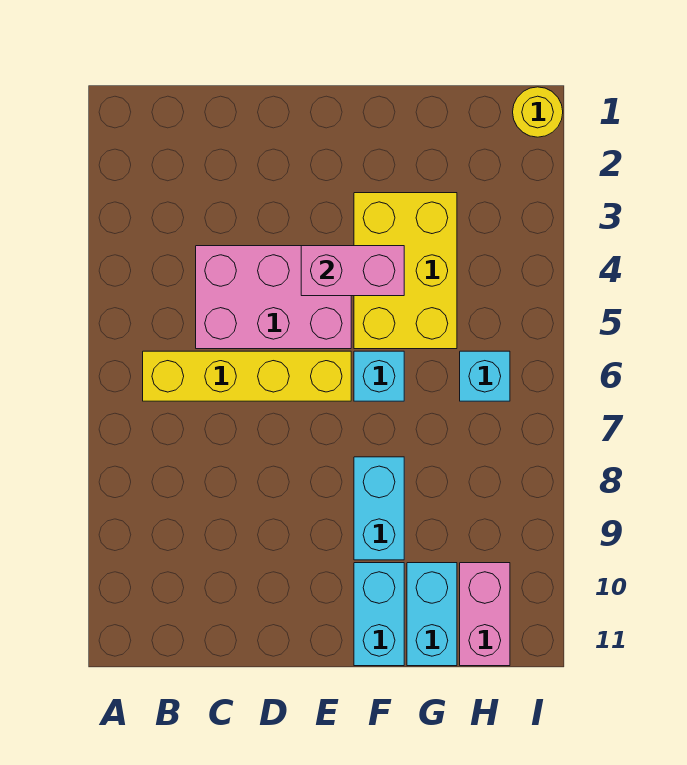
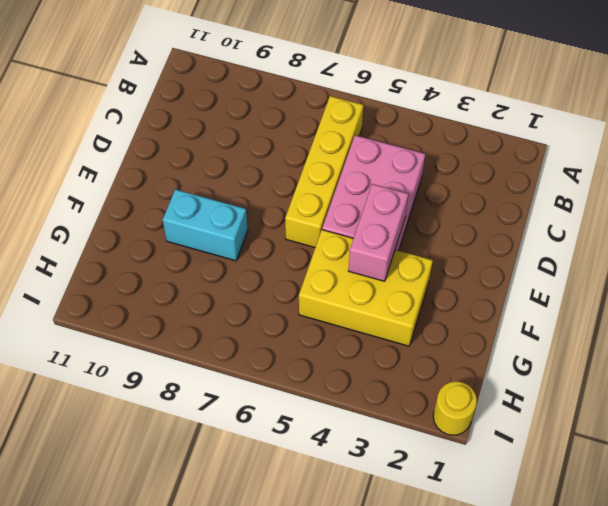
none -> cyan brick F6 level 1
none -> cyan brick F10:F11 level 1

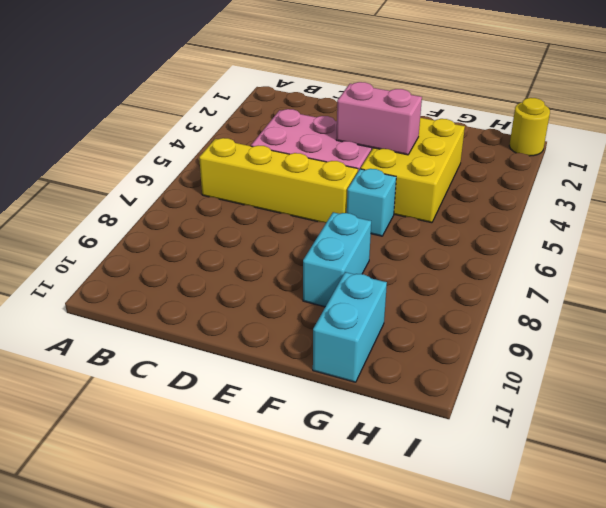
none -> cyan brick F10:F11 level 1
none -> cyan brick H6 level 1

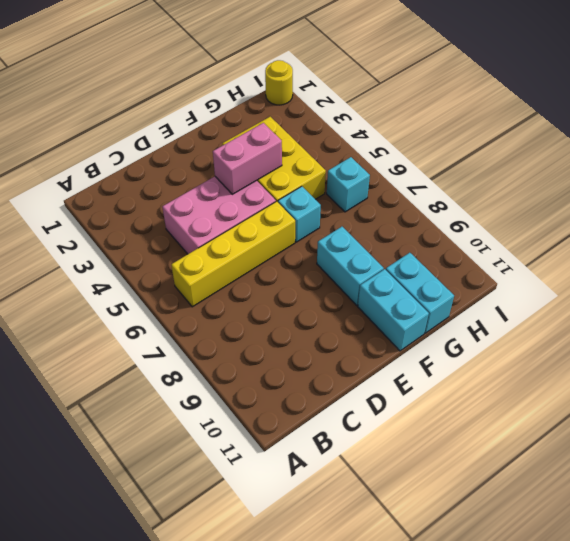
none -> pink brick H10:H11 level 1

